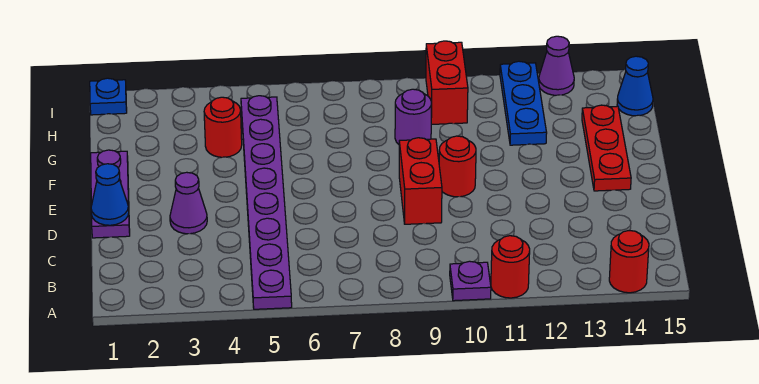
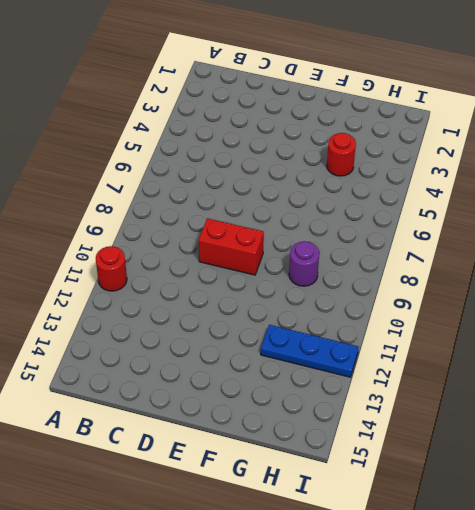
none -> purple plate A5:H5 level 1
none -> purple plate A10 level 1
none -> red round brick A14 level 1

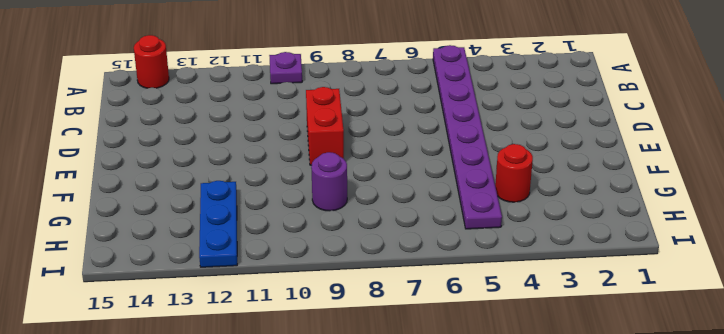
none -> red round brick A11 level 1
none -> purple plate D1:F1 level 1
none -> purple cone D3 level 1

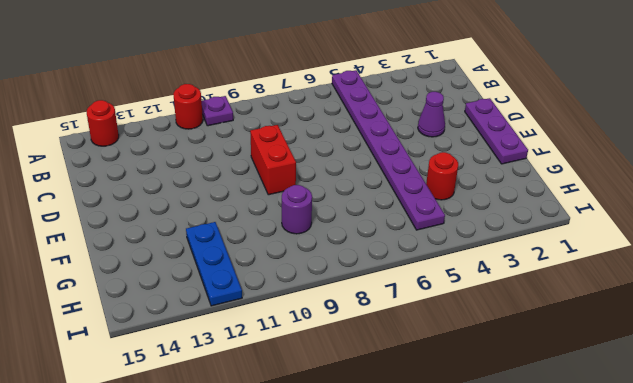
none -> red round brick E10 level 1
none -> red plate E14:G14 level 1
none -> red brick H10:I10 level 1

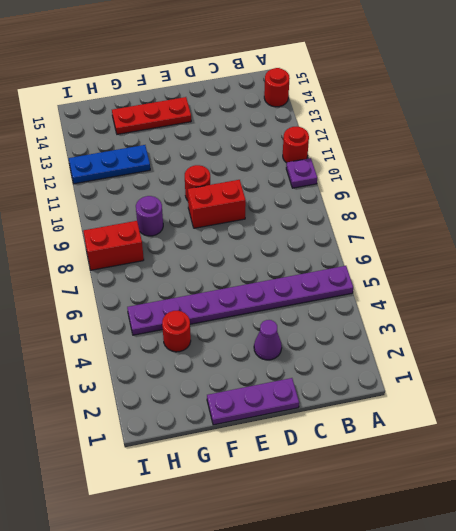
red brick H8:I8 level 1 -> red brick H10:I10 level 1
none -> blue cone H15 level 1
none -> blue plate I1 level 1
none -> purple cone I13 level 1

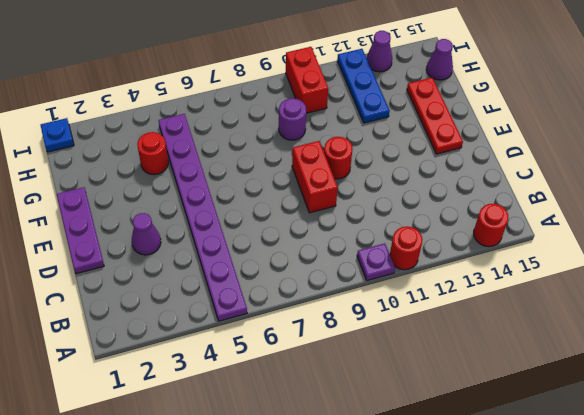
purple cone H15 level 1 -> blue cone H15 level 1
none -> blue cone D1 level 2

